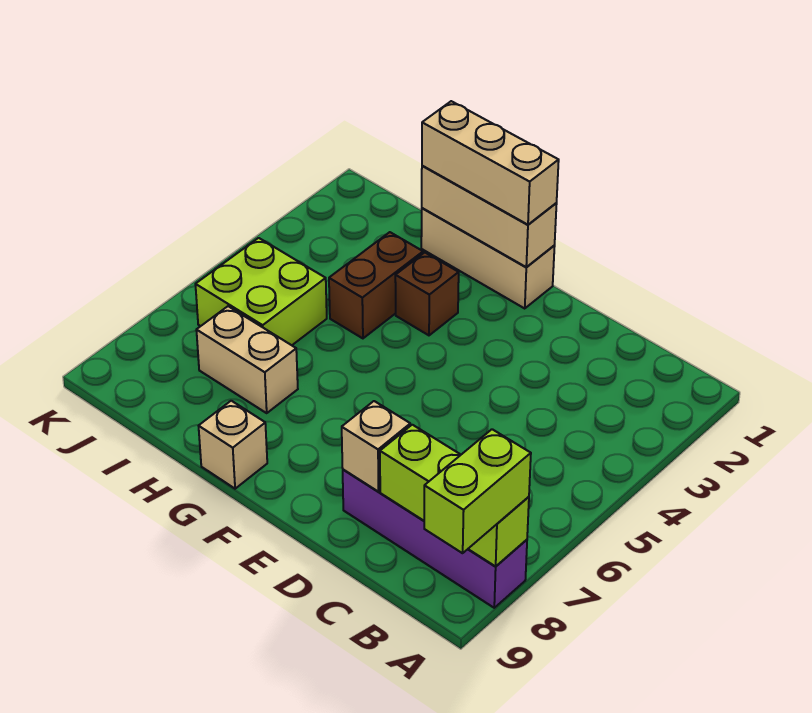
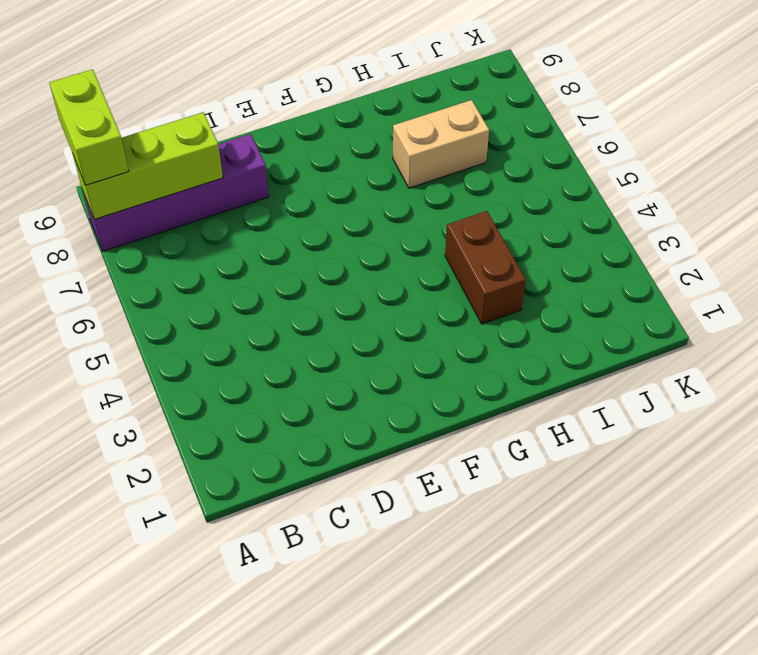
none -> tan brick F1:H1 level 1
none -> brown brick G3 level 1
none -> tan brick G9 level 1

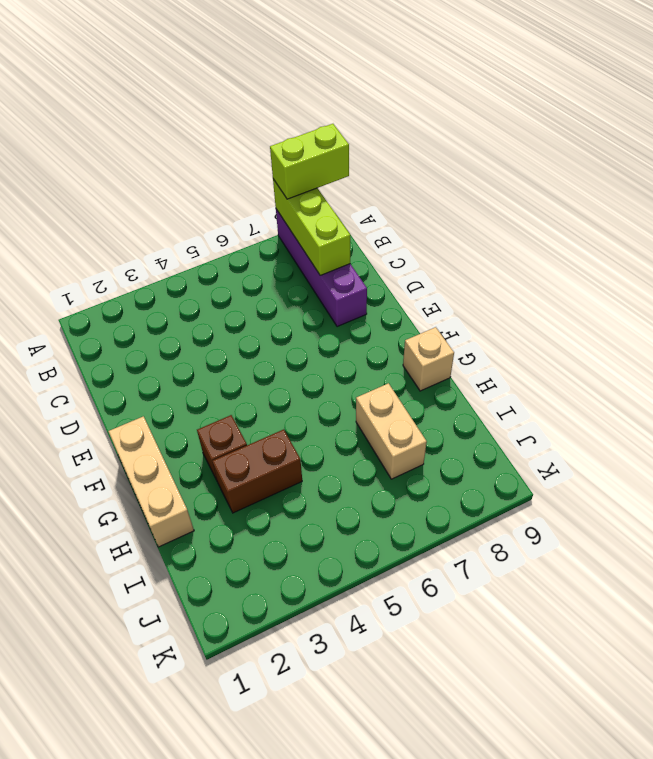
none -> lime brick I5:J6 level 1
none -> tan brick D8 level 2
none -> tan brick F1:H1 level 2

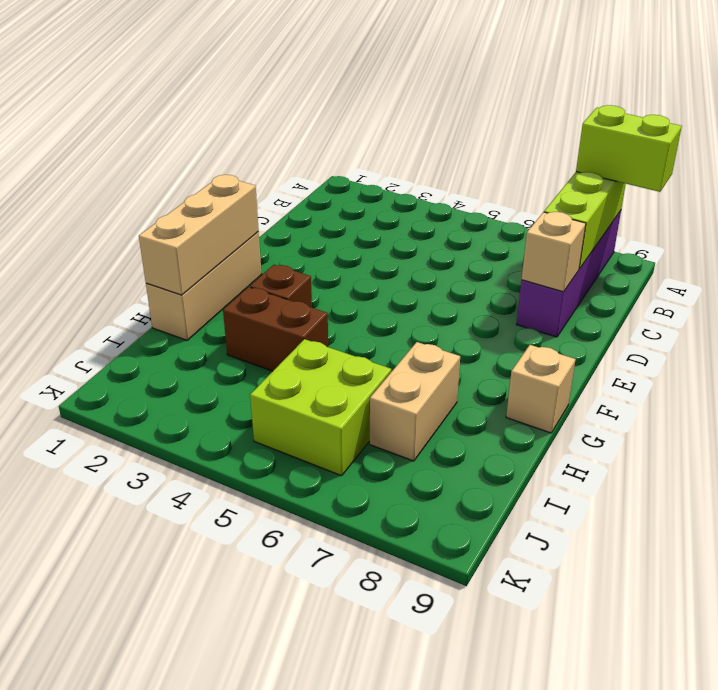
none -> tan brick F1:H1 level 3

